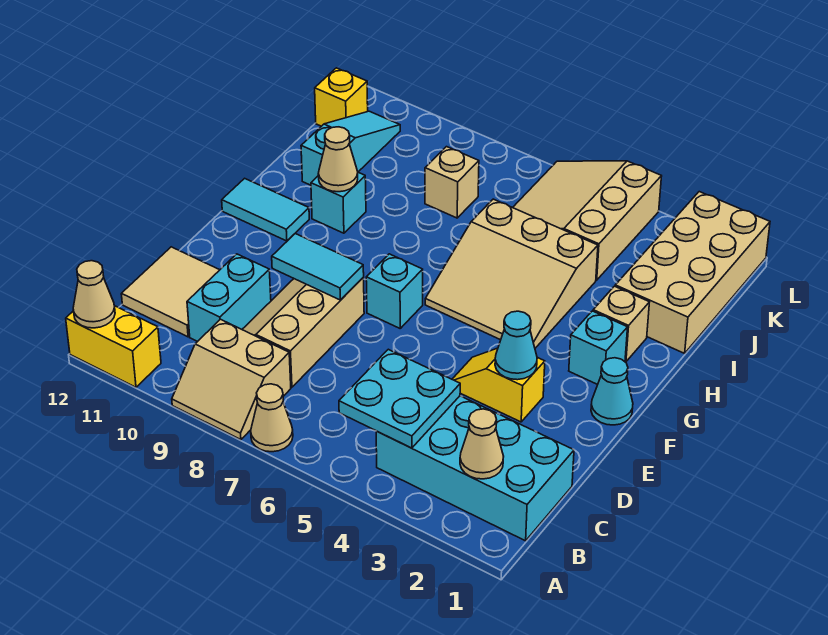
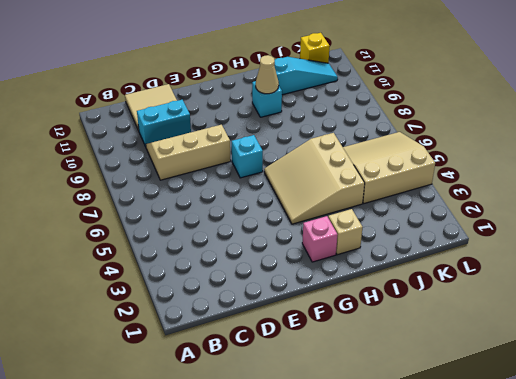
pink brick G2 level 1 -> cyan brick G2 level 1
none -> tan cone A7 level 1
none -> tan slope A8:B9 level 1 top B
none -> yellow brick A11:A12 level 1

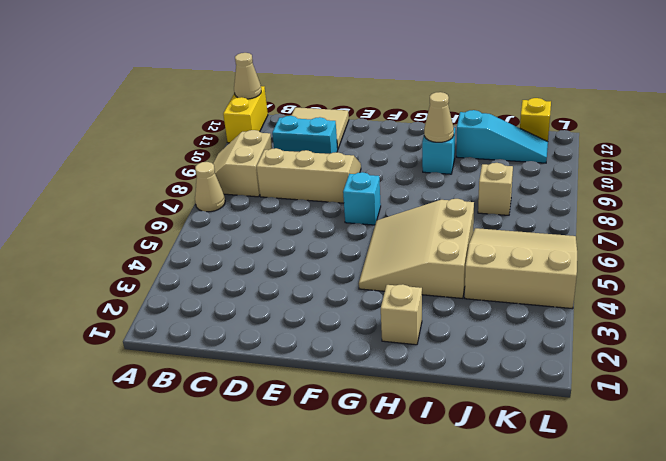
none -> cyan brick B1:C4 level 1
none -> yellow slope E3:E4 level 1 top 3
none -> cyan cone F1 level 1

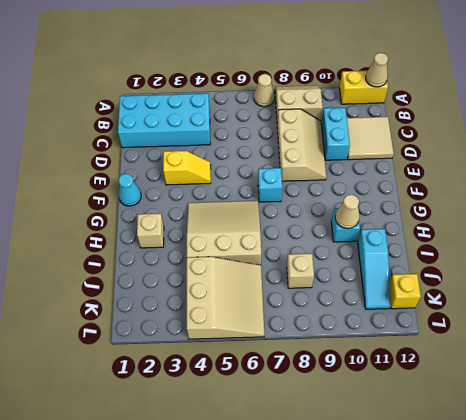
none -> cyan brick G2 level 1
none -> cyan tile G11:G12 level 1
none -> tan brick I1:L2 level 1

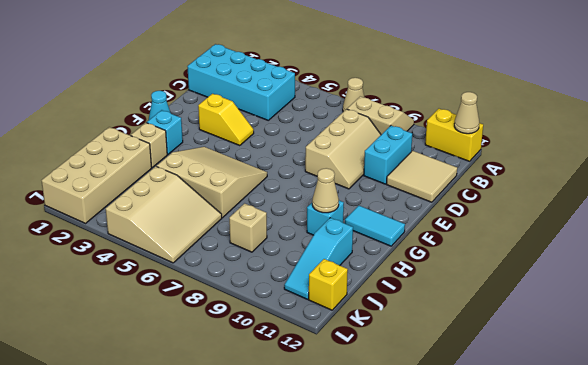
none -> cyan brick F7 level 1
none -> tan cone B2 level 2
none -> cyan plate B4:C5 level 2

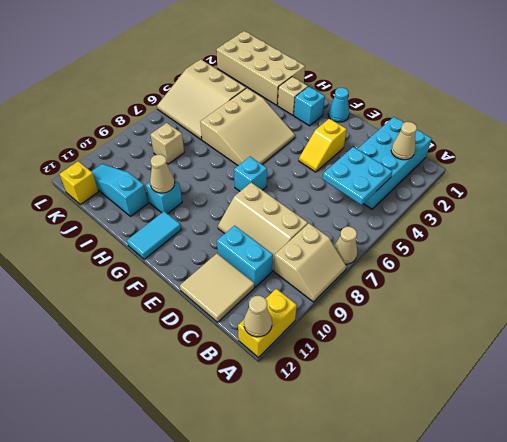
none -> cyan cone E3 level 2
none -> cyan tile E8:E9 level 2

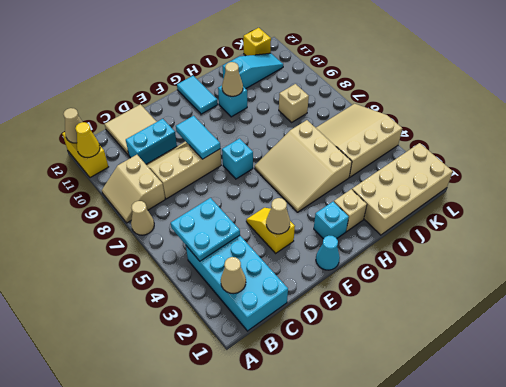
yellow cone A11 level 2 -> none
tan cone E3 level 2 -> cyan cone E3 level 2

